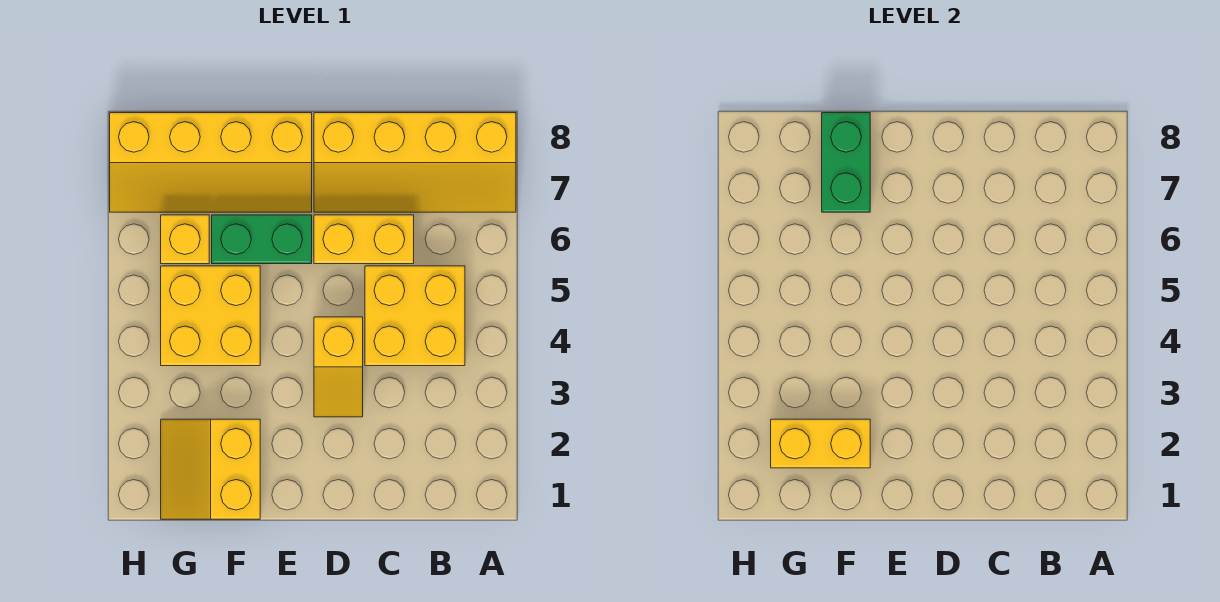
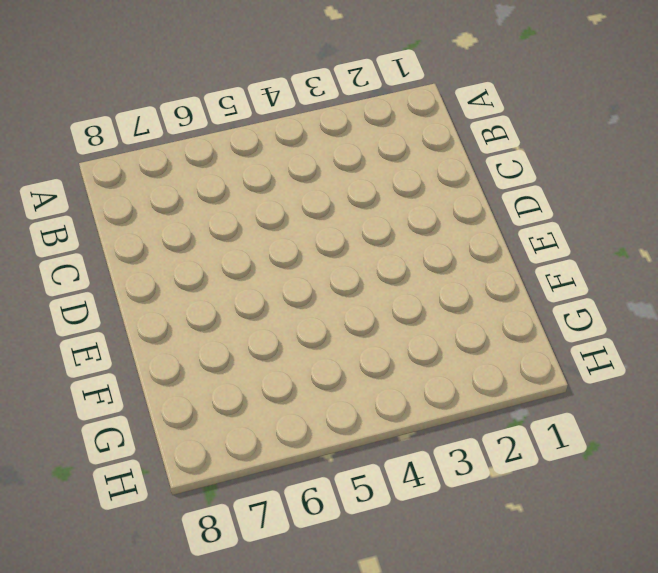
none -> yellow slope A7:D8 level 1 top 8
none -> yellow brick B4:C5 level 1

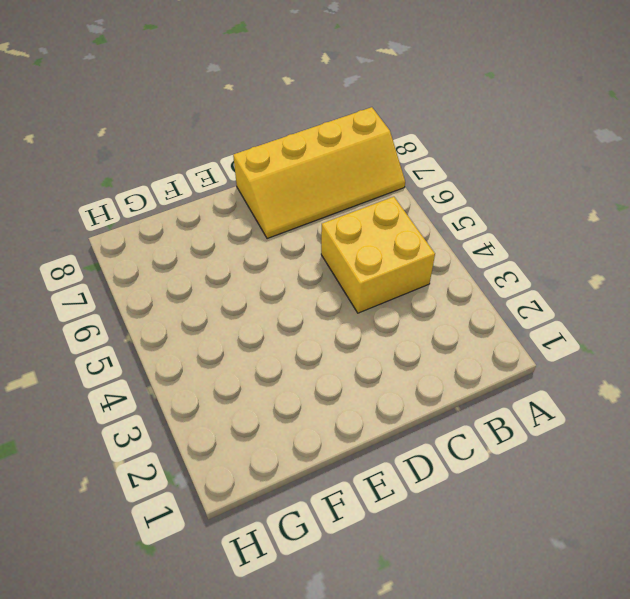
none -> yellow brick C6:D6 level 1
none -> yellow slope D3:D4 level 1 top 4

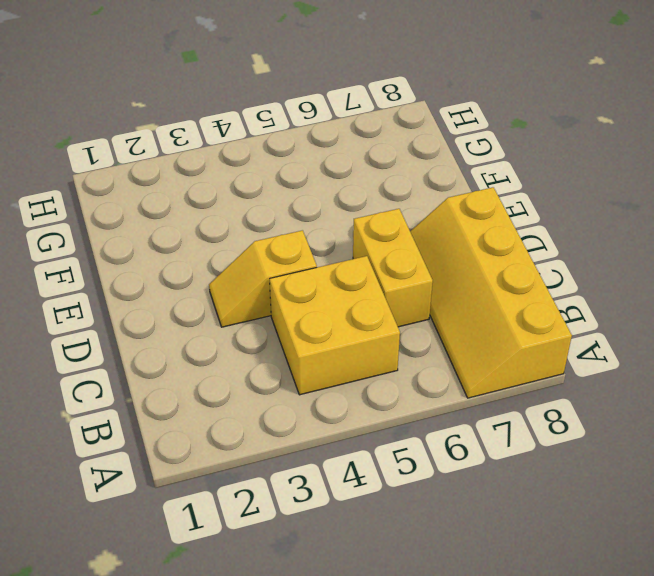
none -> green brick E6:F6 level 1
none -> yellow slope E7:H8 level 1 top 8

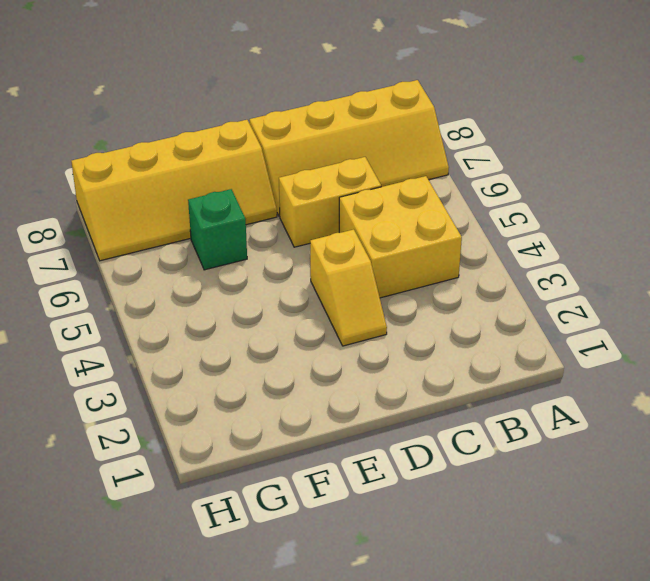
green brick F6 level 1 -> green brick E6:F6 level 1
none -> yellow slope F1:G2 level 1 top F
none -> yellow brick F4:G5 level 1

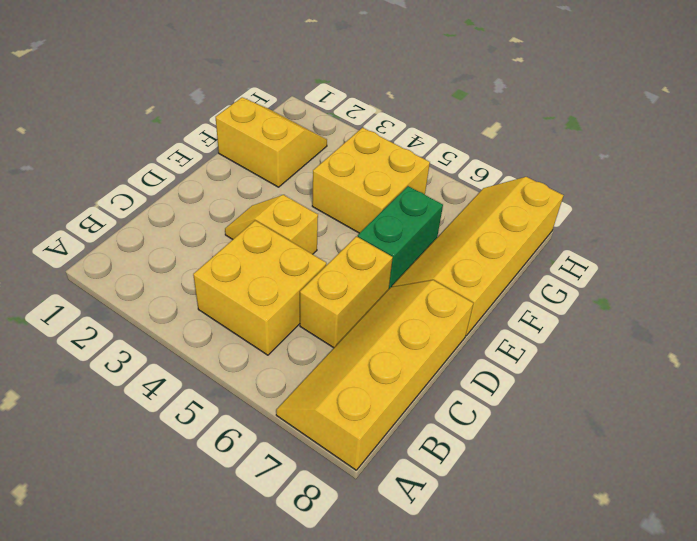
none -> yellow brick G6 level 1
none -> yellow brick F2:G2 level 2

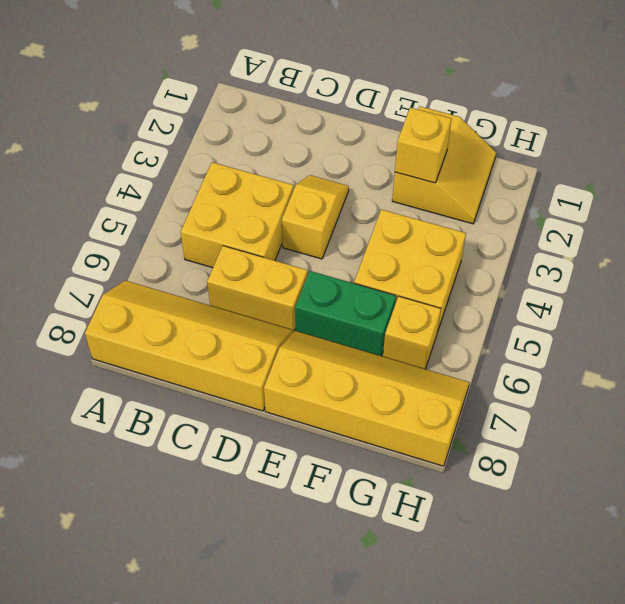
yellow brick F2 level 2 -> yellow brick F2:G2 level 2
none -> green brick F7:F8 level 2

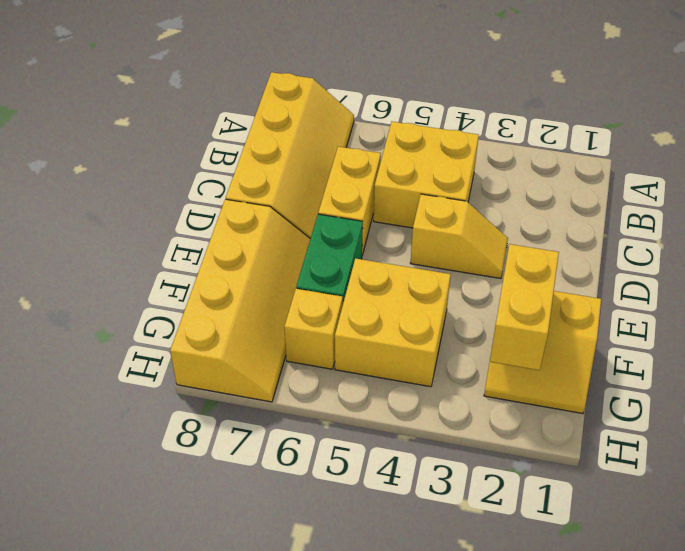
none -> green brick F7:F8 level 2

